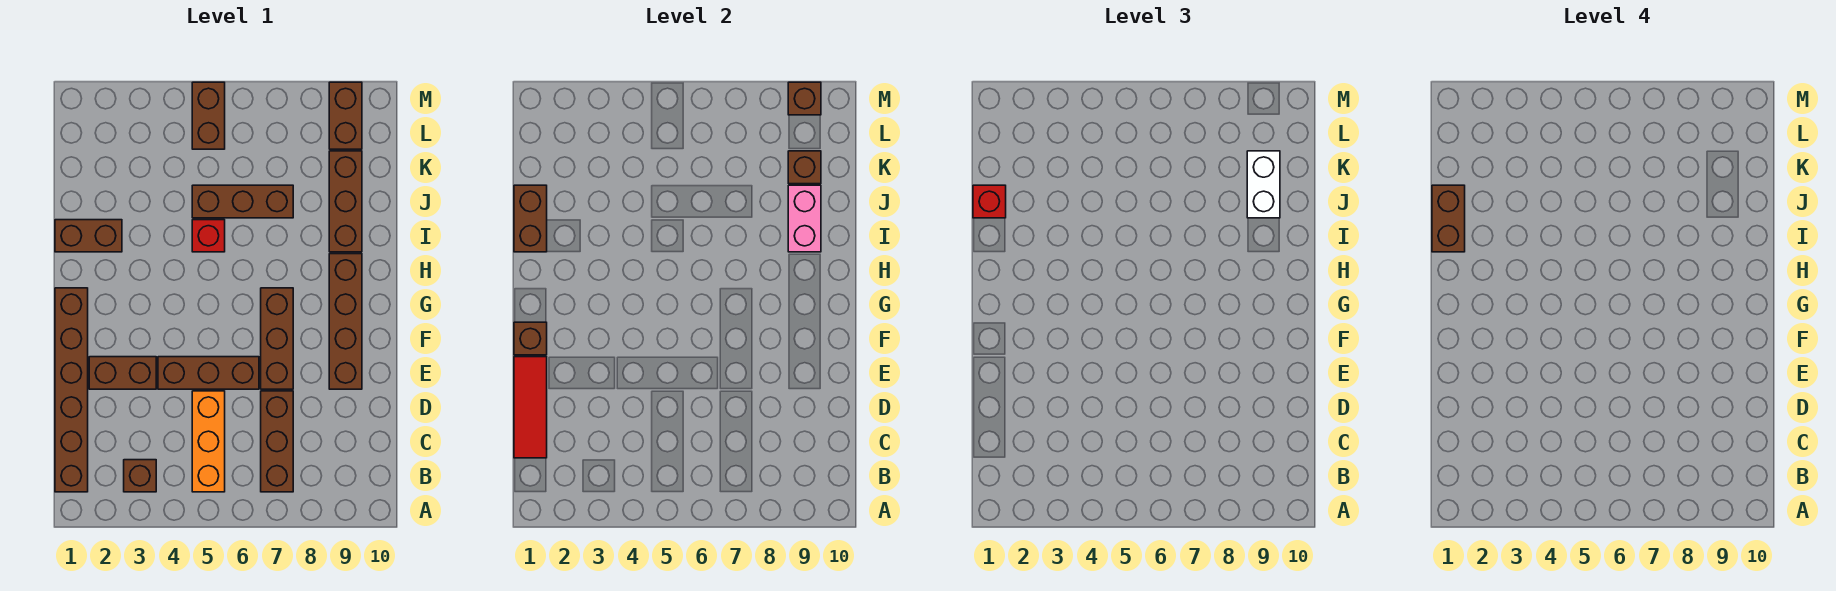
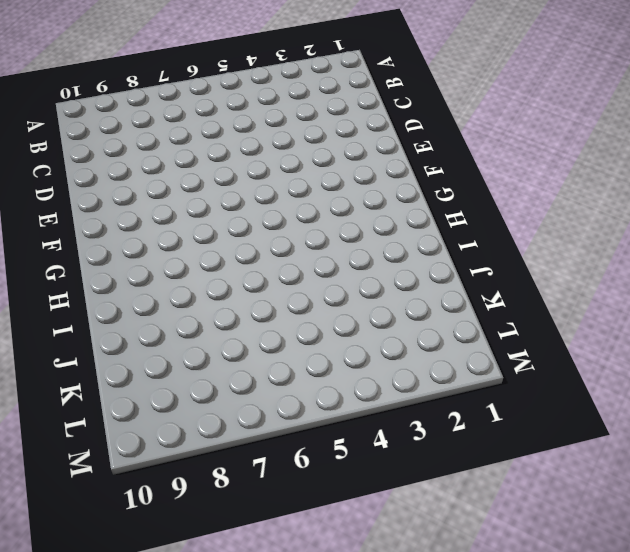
none -> brown brick B1:G1 level 1
none -> brown brick B3 level 1
none -> orange brick B5:D5 level 1

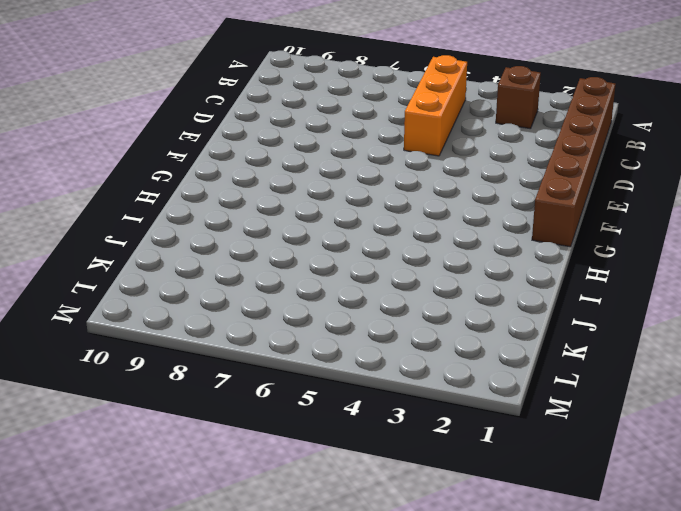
none -> brown brick B7:D7 level 1
none -> brown brick E2:E3 level 1
none -> brown brick E4:E6 level 1

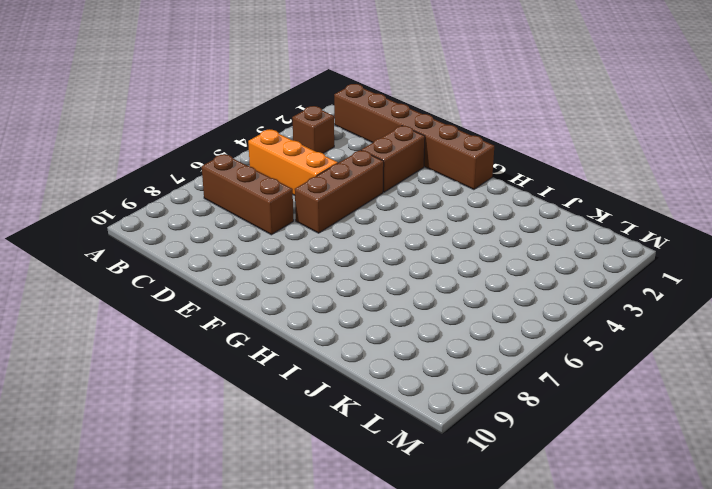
none -> brown brick E7:G7 level 1
none -> brown brick E9:H9 level 1
none -> brown brick I1:I2 level 1

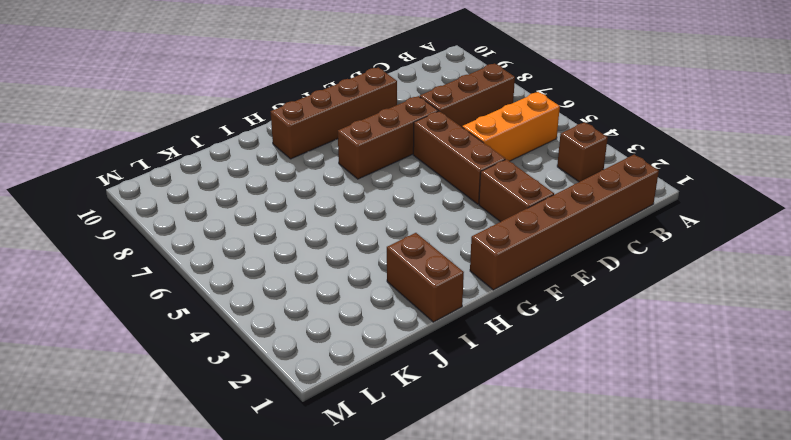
none -> red brick I5 level 1
none -> brown brick I9:K9 level 1
none -> brown brick J5:J7 level 1

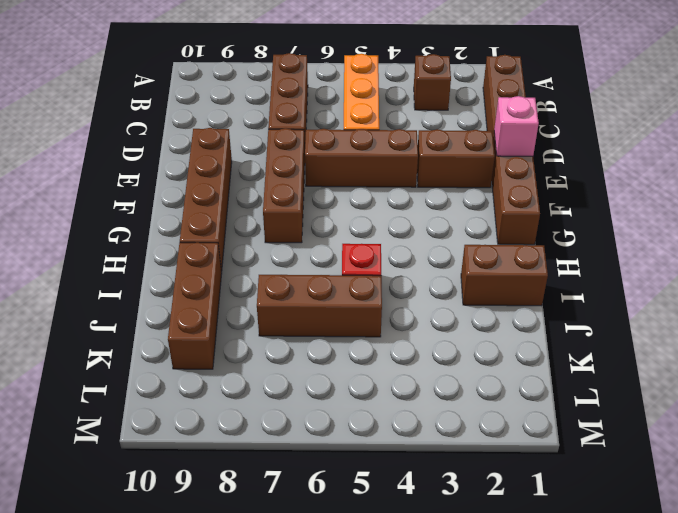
pink brick E1 level 2 -> red tile C1:E1 level 2
none -> brown brick L5:M5 level 1
none -> brown brick L9:M9 level 1
none -> brown brick F1 level 2

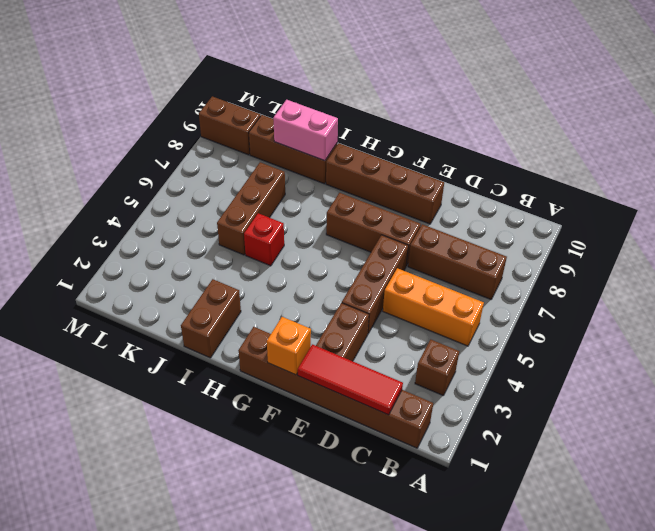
orange brick F1 level 2 -> brown brick F1 level 2
none -> brown brick L5:M5 level 1
none -> brown brick I1:J1 level 2
none -> brown brick K9 level 2

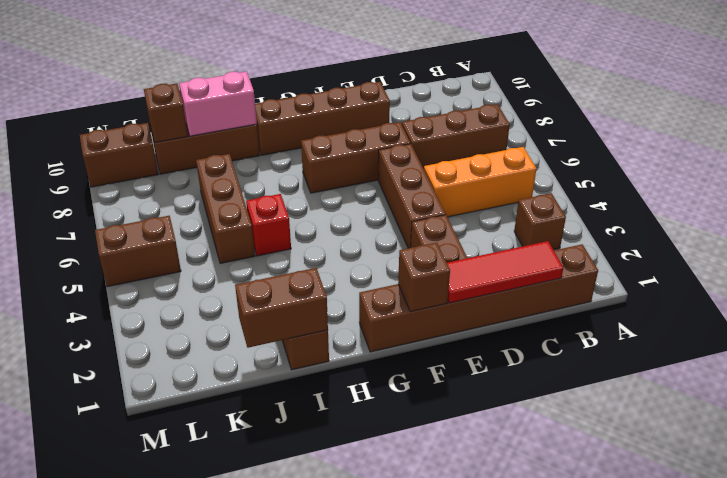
none -> brown brick M9 level 2
none -> red brick J1 level 3
none -> white brick J9:K9 level 3

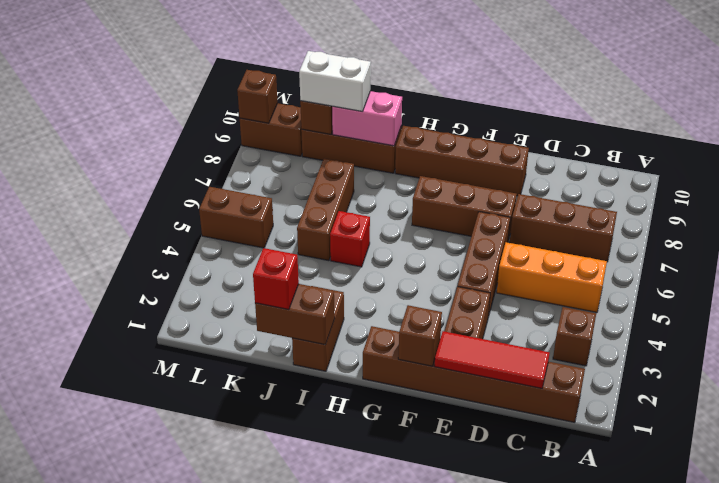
none -> brown brick I1:J1 level 4

